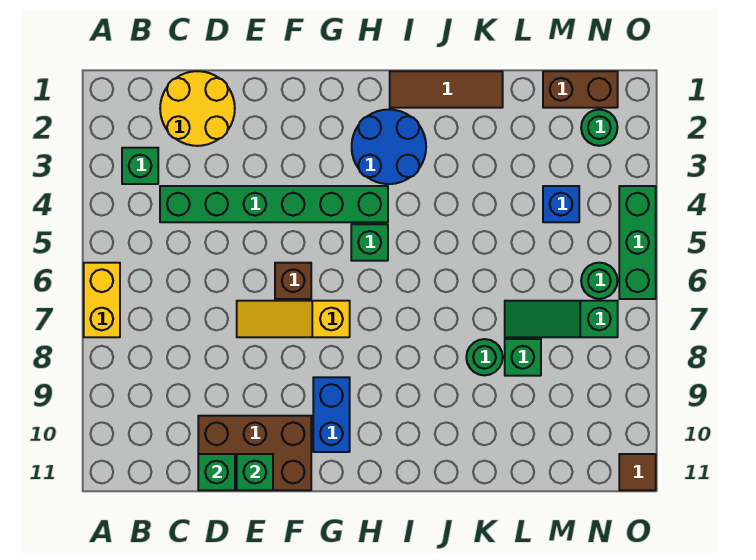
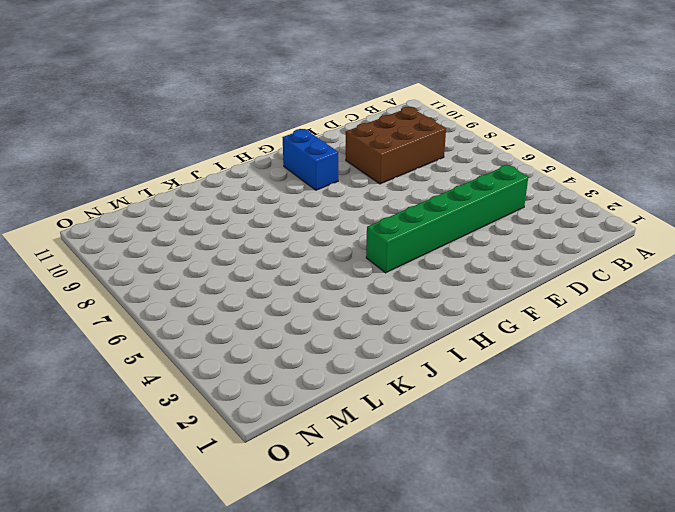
brown brick C8:E9 level 1 -> brown brick D10:F11 level 1
none -> yellow brick A6:A7 level 1
none -> green brick B3 level 1
none -> yellow round brick C1:D2 level 1

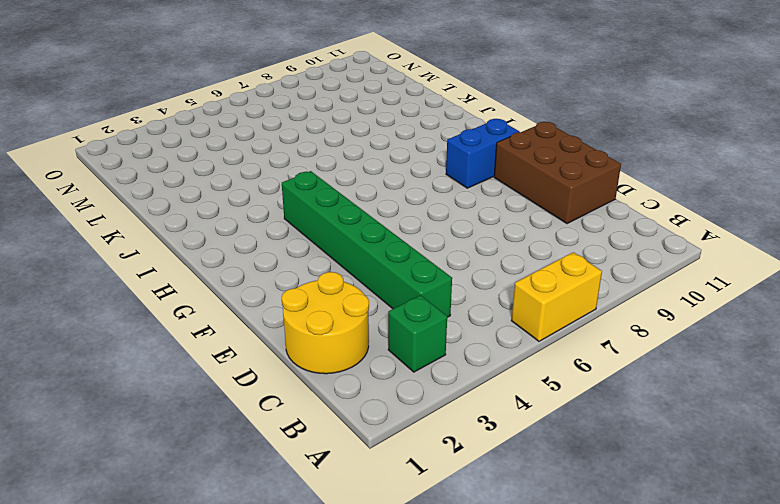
none -> yellow slope E7:G7 level 1 top G
none -> brown brick F6 level 1
none -> blue round brick H2:I3 level 1

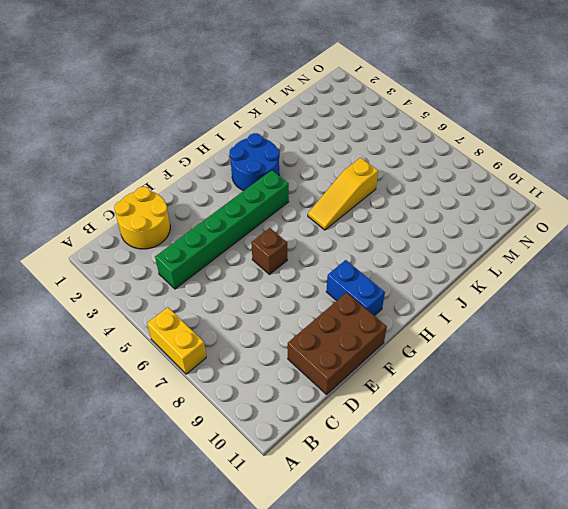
yellow slope I6:K6 level 1 top K -> yellow slope E7:G7 level 1 top G
none -> green brick B3 level 1
none -> green brick H5 level 1
none -> brown tile I1:K1 level 1

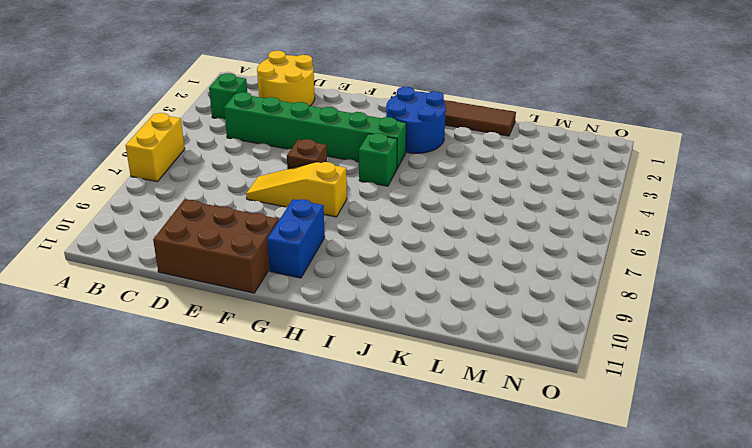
none -> green round brick K8 level 1
none -> green slope L7:N7 level 1 top N
none -> green brick L8 level 1

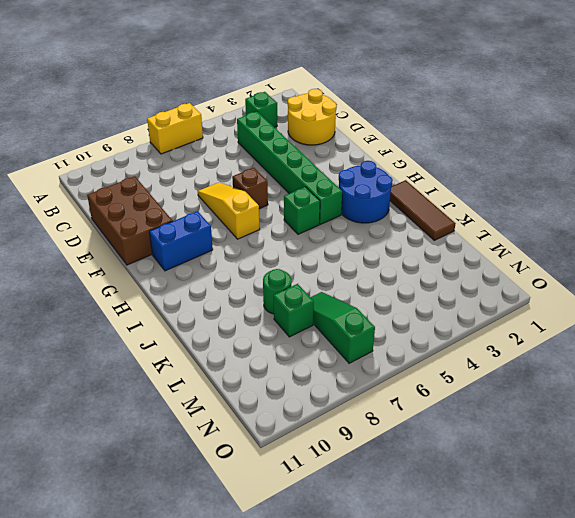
none -> brown brick M1:N1 level 1
none -> blue brick M4 level 1
none -> green round brick N2 level 1

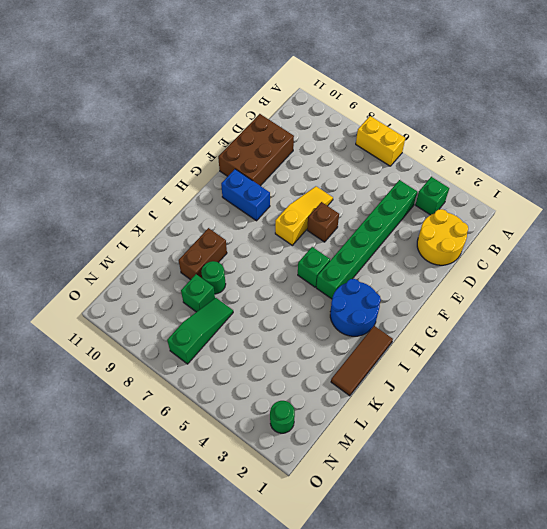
brown brick J9:K9 level 1 -> brown brick M1:N1 level 1
none -> blue brick M4 level 1
none -> green round brick N6 level 1
none -> green brick O4:O6 level 1

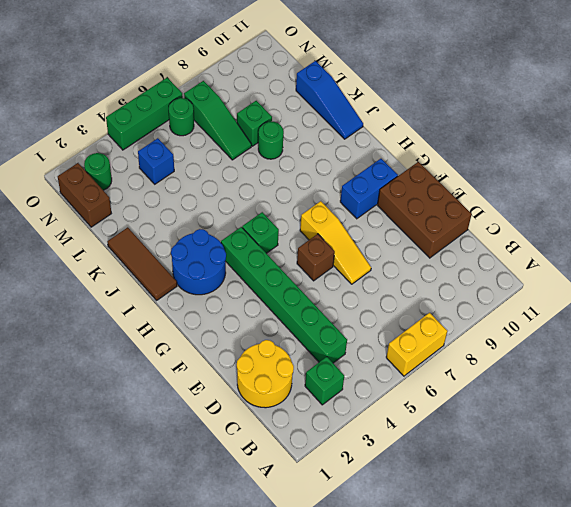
blue slope J11:L11 level 1 top L -> none
none -> brown tile O11 level 1
none -> green brick D11 level 2
none -> green brick E11 level 2

